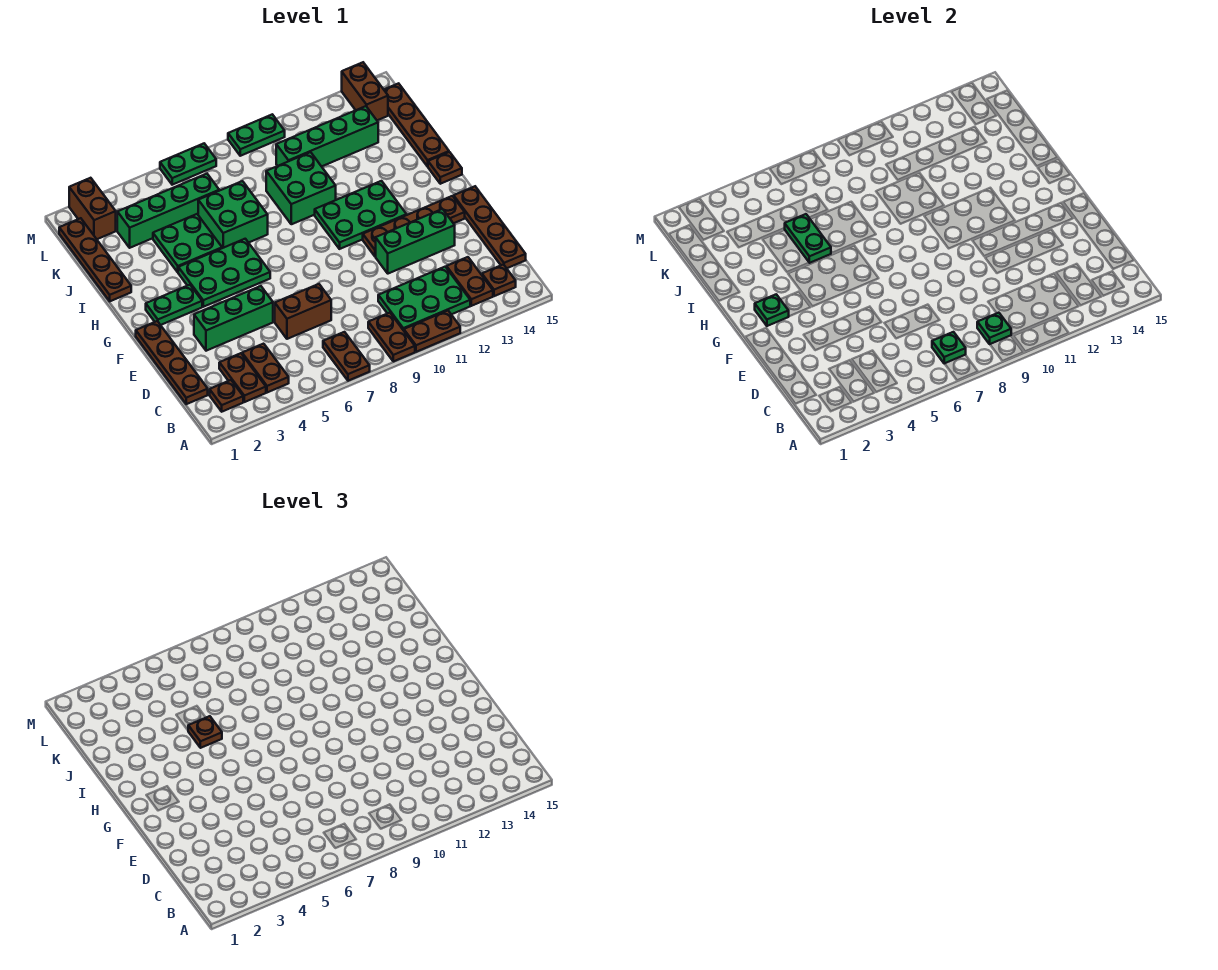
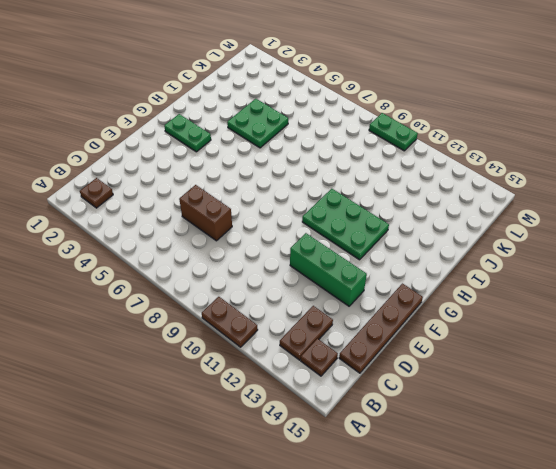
none -> brown plate A7:B7 level 1
none -> brown plate A9:B9 level 1
none -> brown plate B3:C3 level 1
none -> brown plate B4:C4 level 1

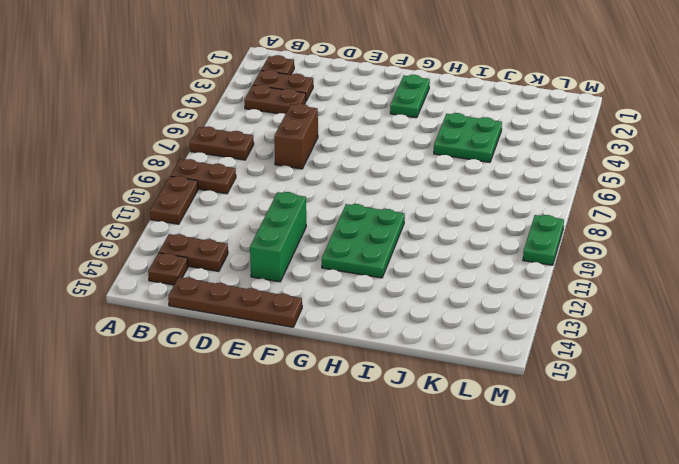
none -> green plate B10:C12 level 1
none -> brown plate C1:F1 level 1
none -> green brick E3:E5 level 1
none -> brown plate F11:F14 level 1

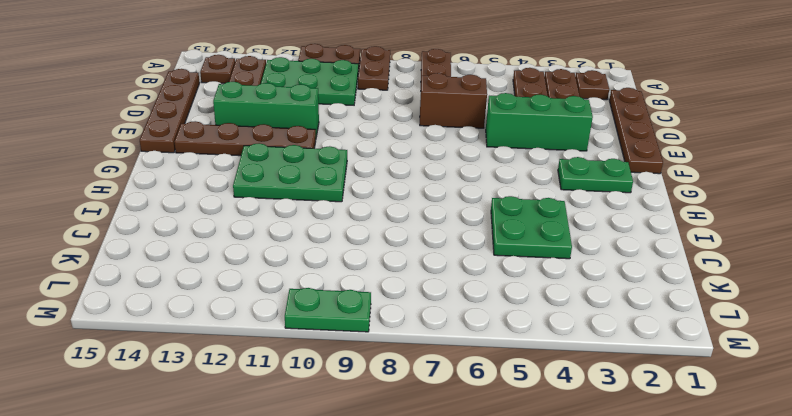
none -> green plate G4:H6 level 1
none -> brown plate H15 level 1
none -> brown plate I1:L1 level 1
none -> green brick I6:J7 level 1

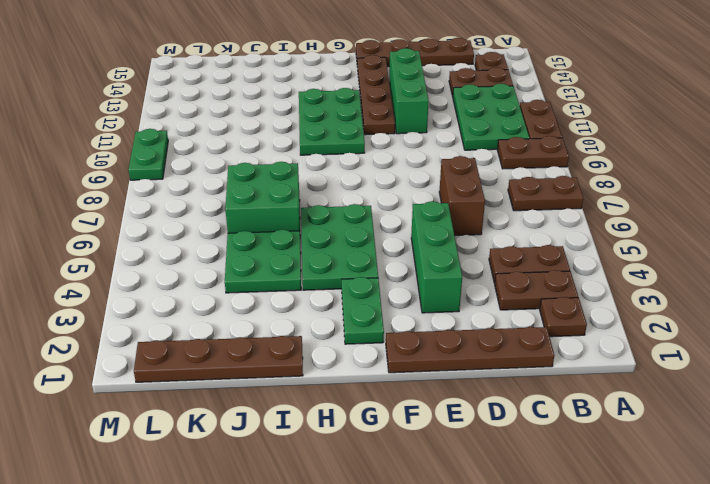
none -> brown plate H15 level 1
none -> green brick I9:J10 level 1
none -> brown plate I15:L15 level 1
none -> green brick K3:K6 level 1

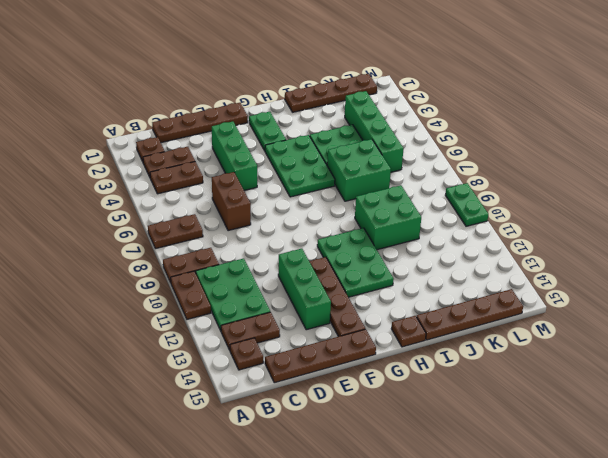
none -> green brick K10:K13 level 1
none -> brown brick L2:M2 level 1
none -> brown brick L14:M14 level 1
none -> green plate M6:M7 level 1

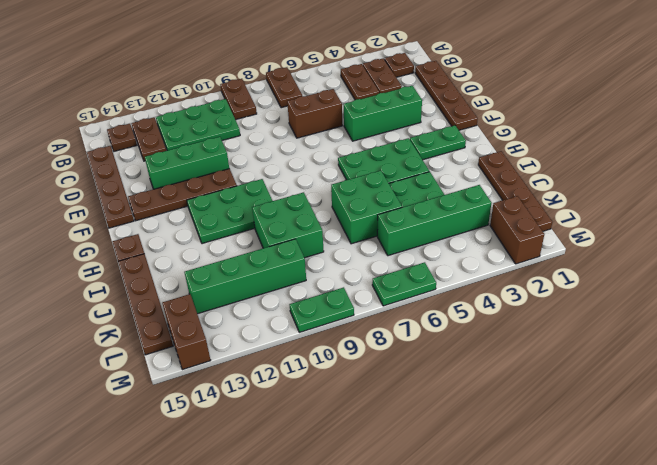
none -> brown plate A10:A11 level 1
none -> green plate B7 level 2
none -> green plate B9 level 2
none -> green plate G2 level 2

